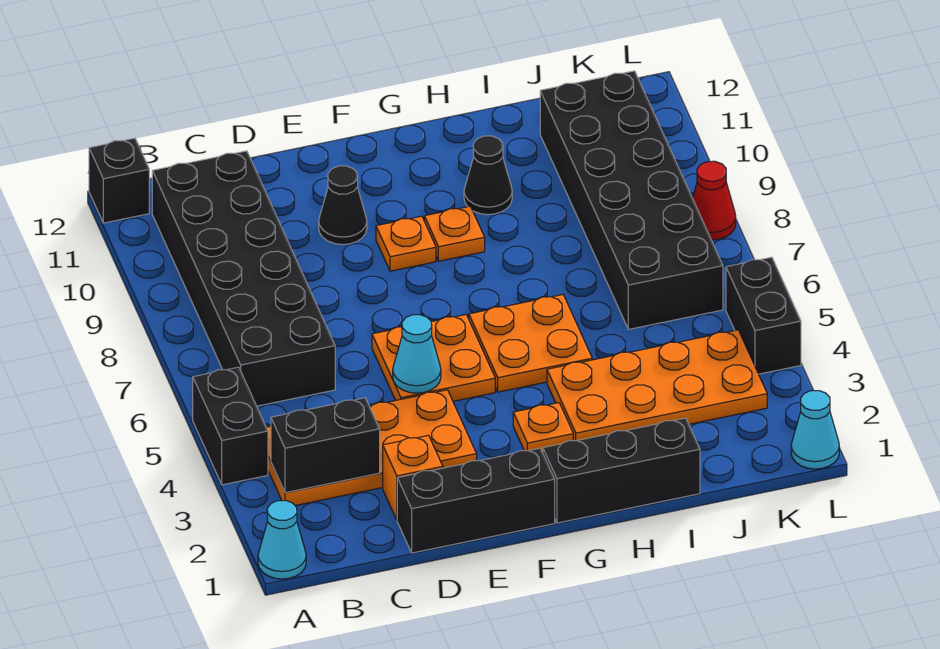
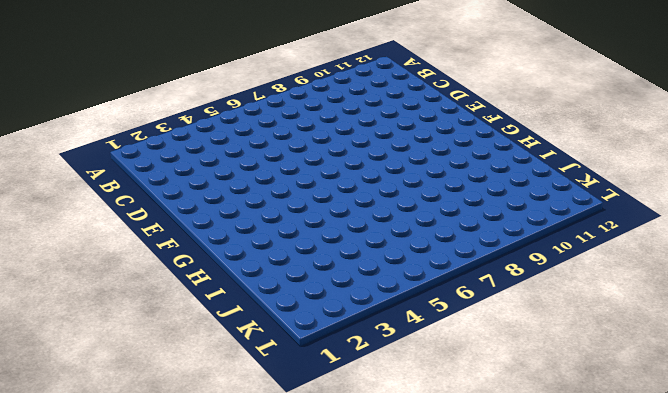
none -> cyan cone A1 level 1
none -> black brick A4:A5 level 1
none -> black brick A12 level 1

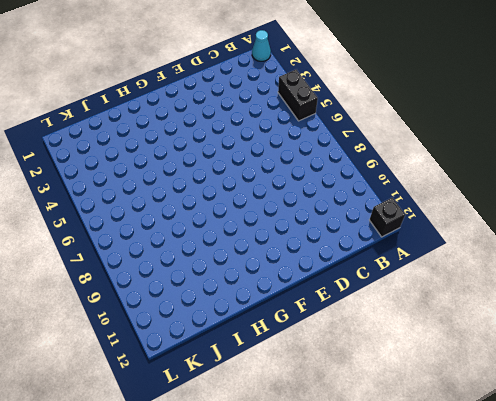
none -> orange plate B3:E4 level 1
none -> black brick B6:C11 level 1
none -> black brick D1:F1 level 1

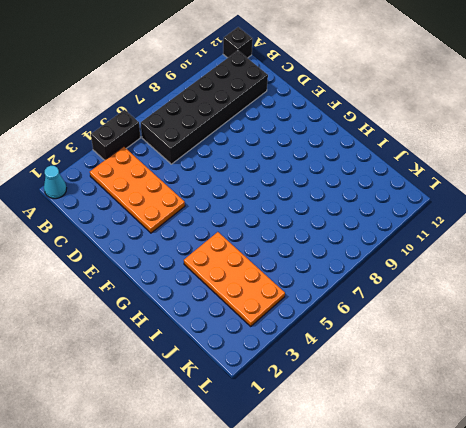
none -> black brick D1:F1 level 1
none -> orange brick D2 level 1
none -> orange plate E5:F6 level 1

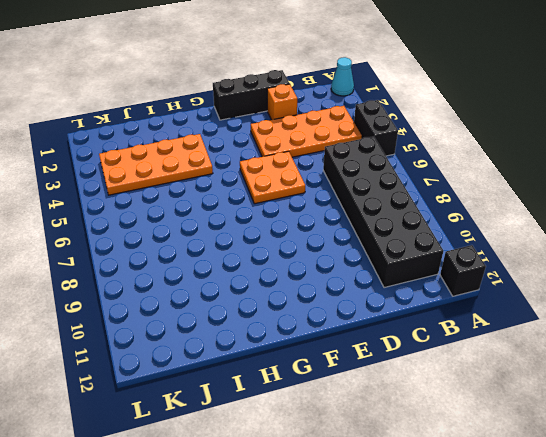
none -> black cone E10 level 1
none -> orange plate F9 level 1
none -> black brick G1:I1 level 1

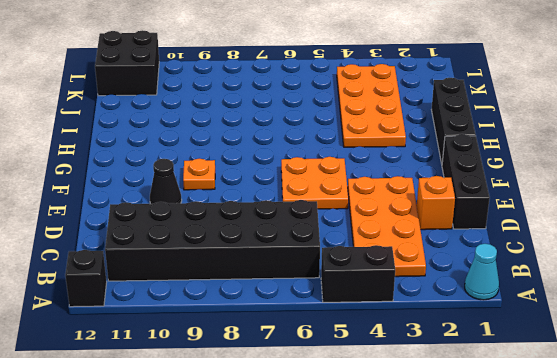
black brick K11:L12 level 1 -> black brick J6:K11 level 1
none -> orange plate G3 level 1
none -> orange plate G5:H6 level 1
none -> orange plate G9 level 1

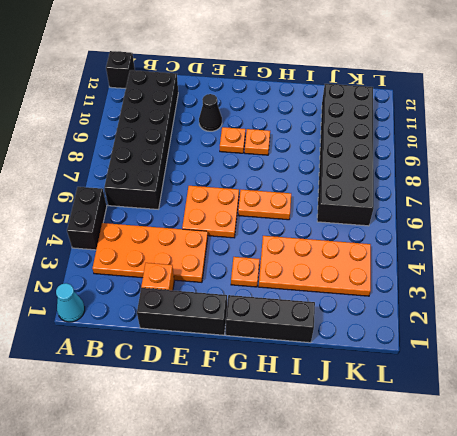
orange plate G6:H6 level 1 -> orange plate G5:H6 level 1
none -> black cone H10 level 1
none -> cyan cone L1 level 1
none -> black brick L4:L5 level 1

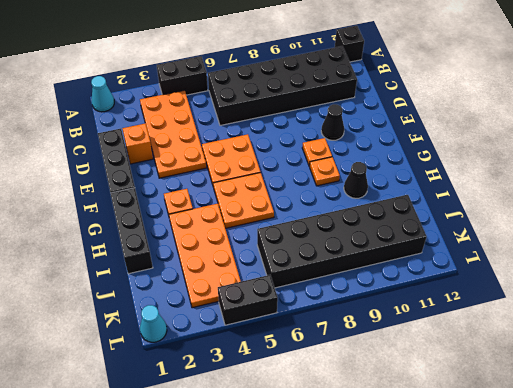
none -> red cone L8 level 1
none -> black brick B3:C3 level 2
none -> cyan cone E5 level 2

